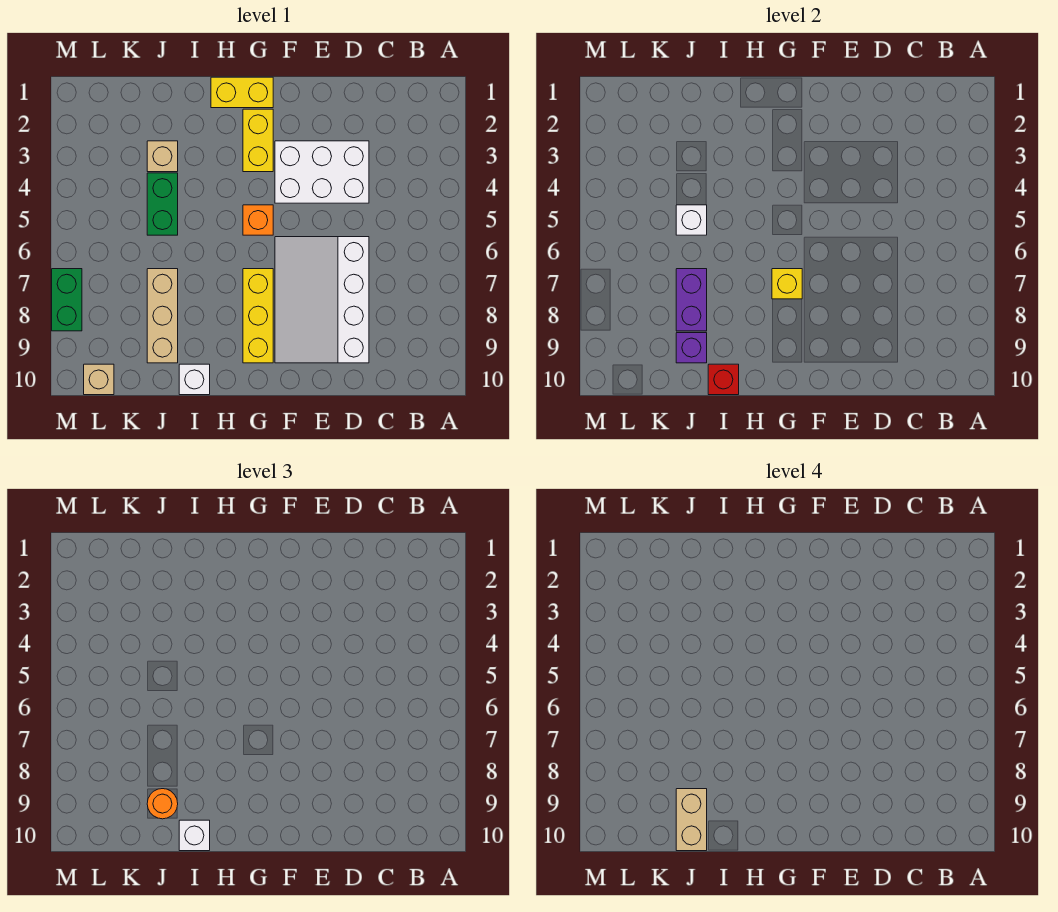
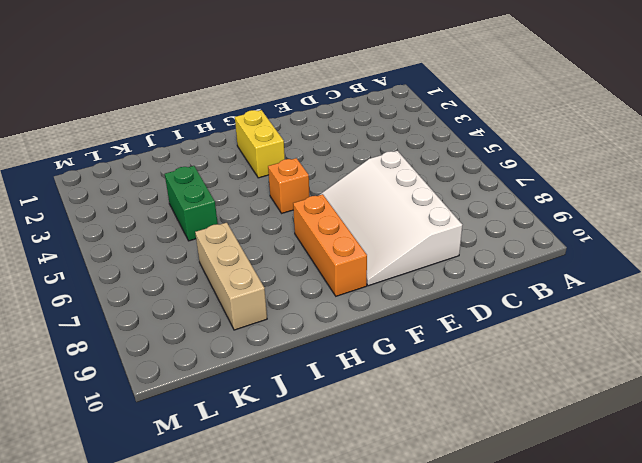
orange brick G7:G9 level 1 -> yellow brick G7:G9 level 1
none -> white brick D3:F4 level 1
none -> yellow brick G1:H1 level 1
none -> white brick I10 level 1

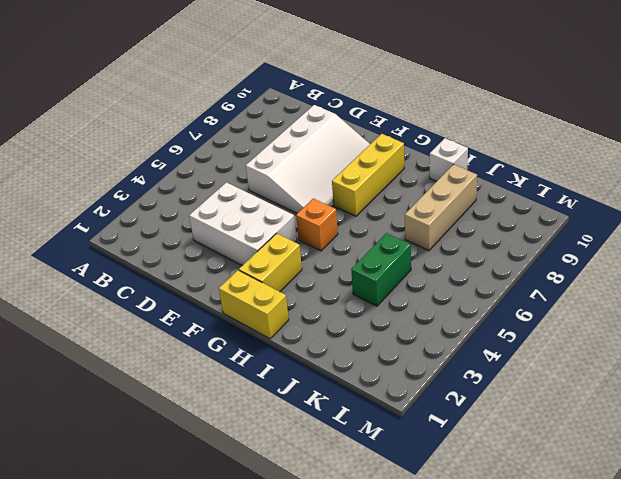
none -> tan brick J3 level 1
none -> tan brick L10 level 1
none -> green brick M7:M8 level 1

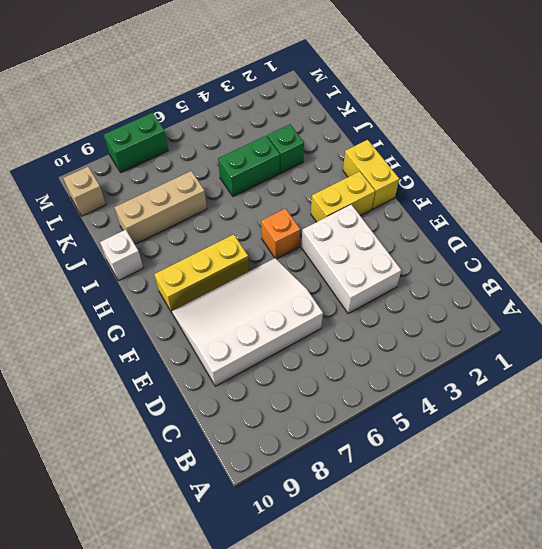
green brick J3 level 1 -> tan brick J3 level 1
none -> yellow brick G7 level 2
none -> red brick I10 level 2
none -> white brick J5 level 2

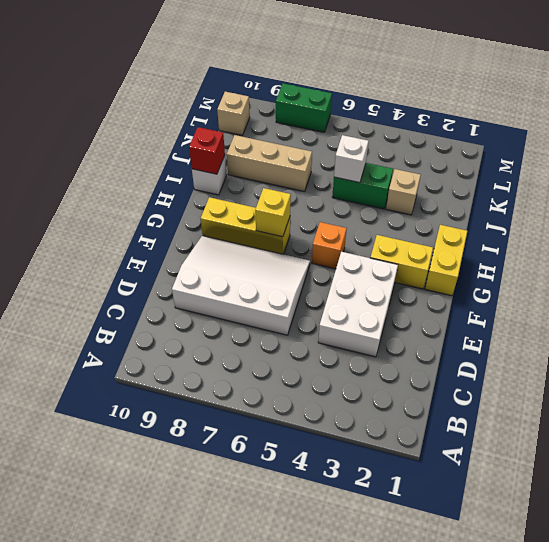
none -> purple brick J7:J8 level 2
none -> purple brick J9 level 2
none -> white brick I10 level 3

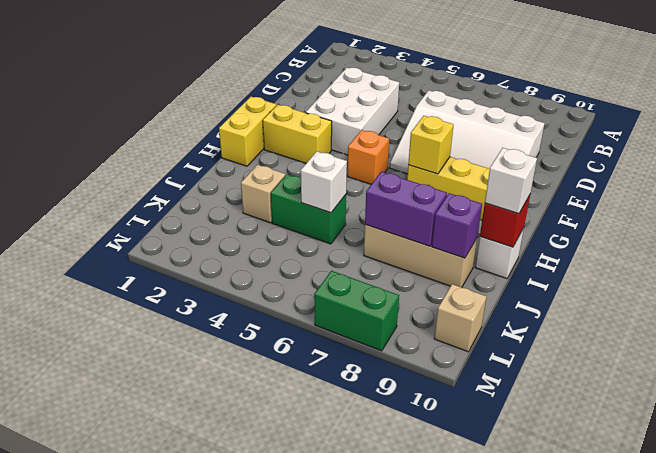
none -> orange round brick J9 level 3
none -> tan brick J9:J10 level 4

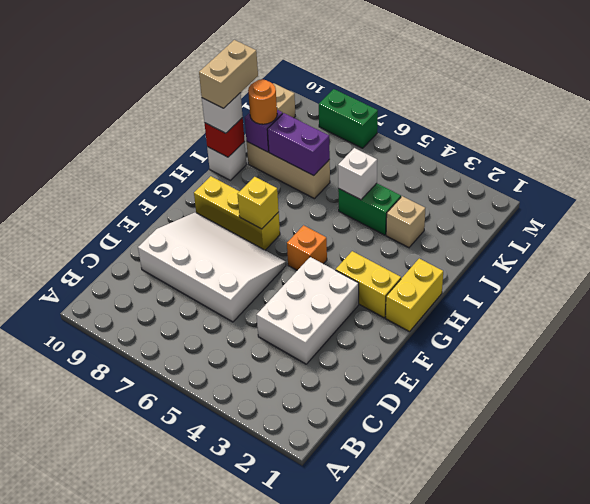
tan brick I10:J10 level 4 -> tan brick J9:J10 level 4

